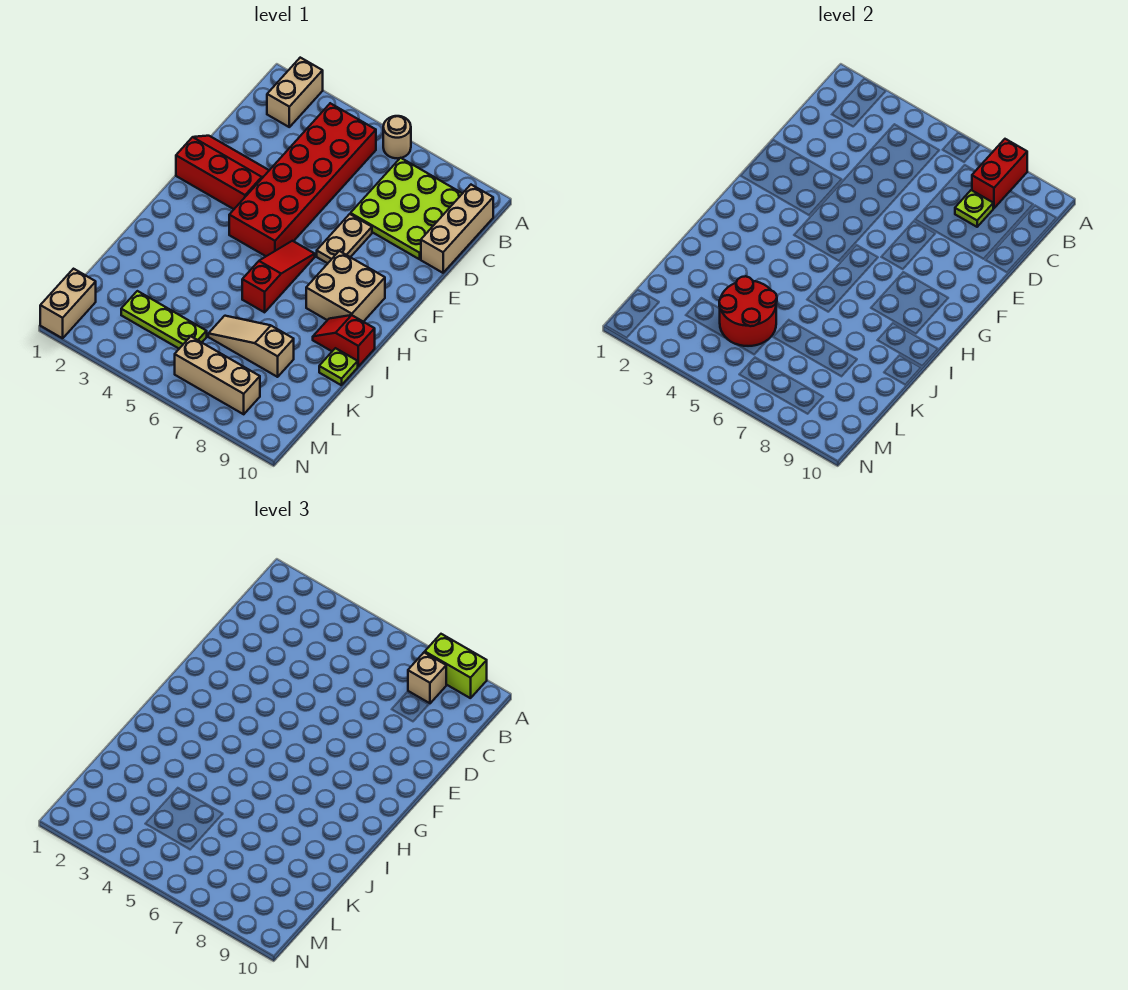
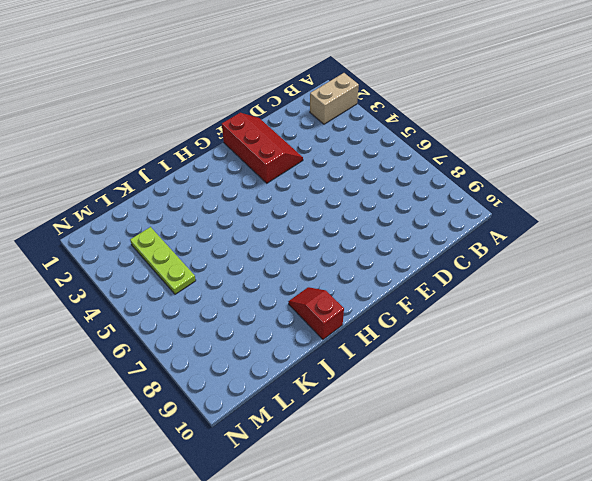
none -> tan round brick A6 level 1
none -> red brick B4:G5 level 1
none -> lime plate B7:D9 level 1

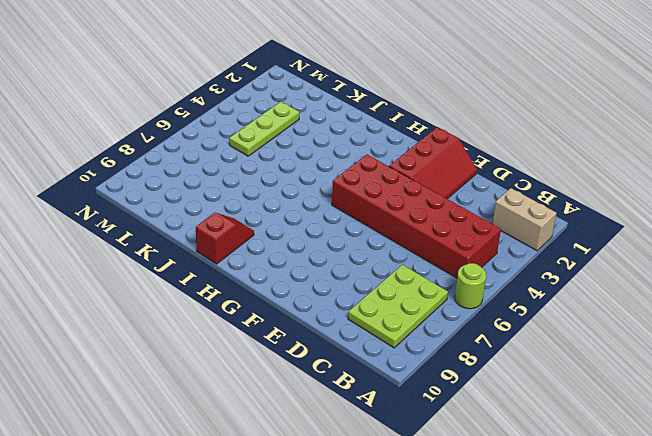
lime round brick A6 level 1 -> tan round brick A6 level 1
lime plate B7:C9 level 1 -> lime plate B7:D9 level 1
none -> tan brick B10:D10 level 1
none -> tan plate E7:F7 level 1
none -> red slope G6:I6 level 1 top I

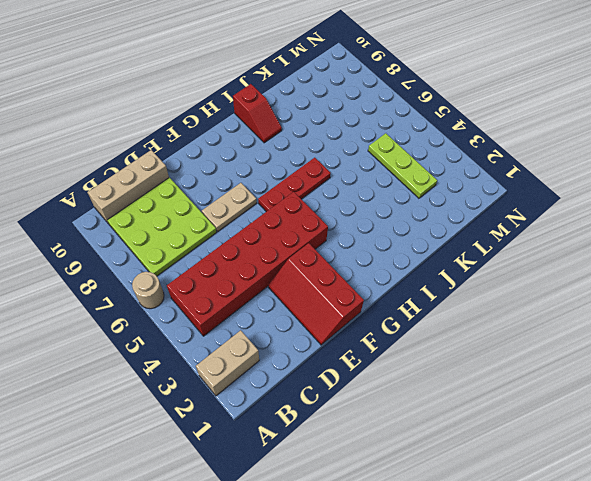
red plate G6:I6 level 1 -> red slope G6:I6 level 1 top I
none -> tan brick G8:H9 level 1
none -> lime plate J10 level 1
none -> tan slope K6:K8 level 1 top 8

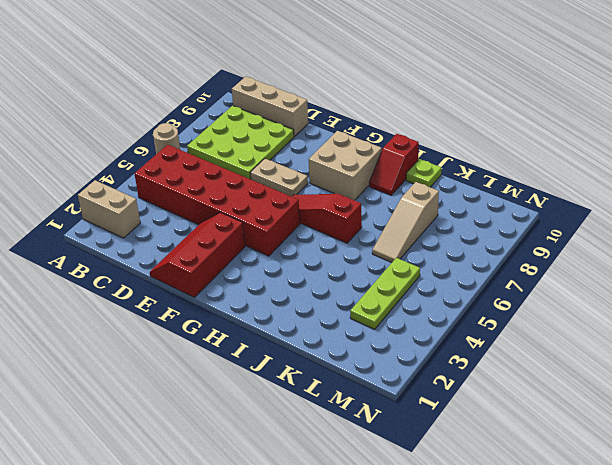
none -> tan brick M1:N1 level 1
none -> tan brick M6:M8 level 1
none -> red brick A8:B8 level 2

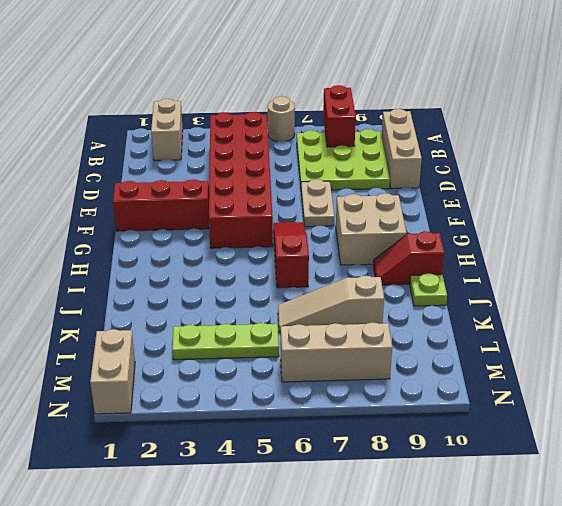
none -> lime plate C8 level 2
none -> red round brick K4:L5 level 2
none -> lime brick A8:A9 level 3

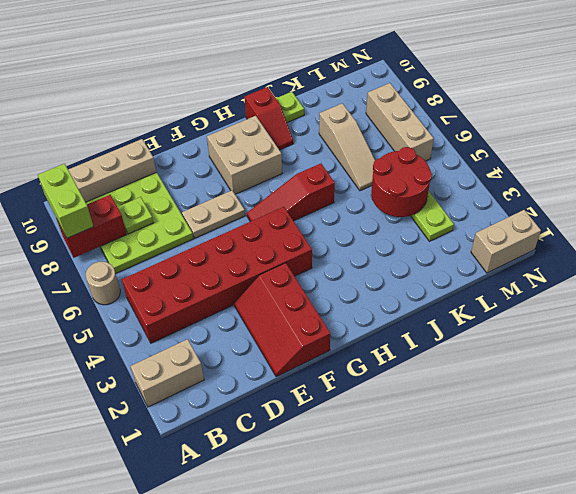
none -> tan brick B8 level 3

